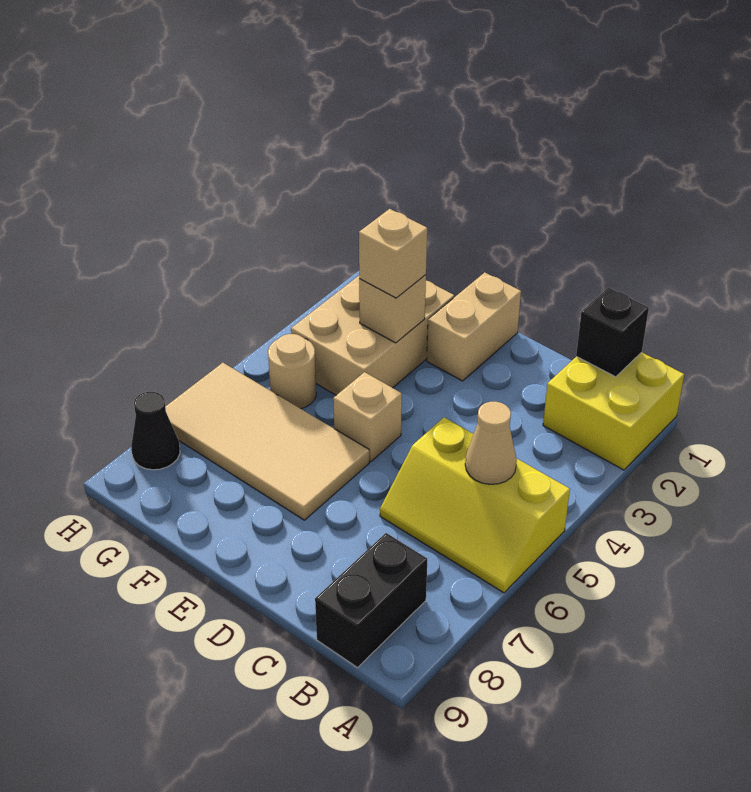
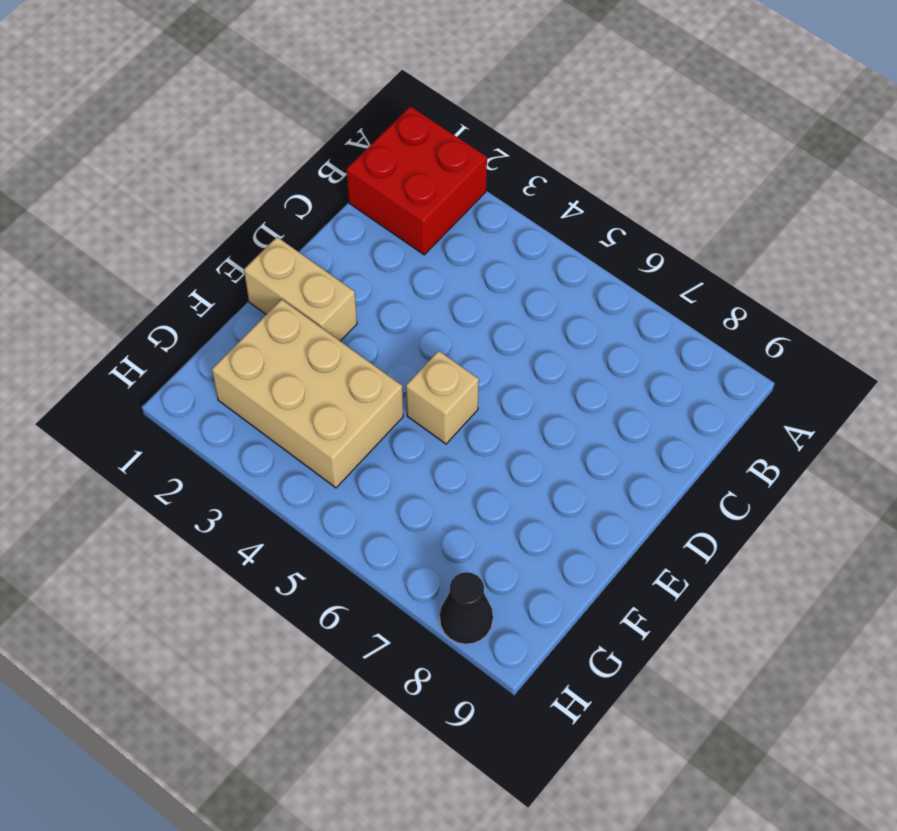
red brick A1:B2 level 1 -> yellow brick A1:B2 level 1
none -> yellow slope A5:C6 level 1 top 5
none -> black brick B8:B9 level 1
none -> tan tile E6:H7 level 1

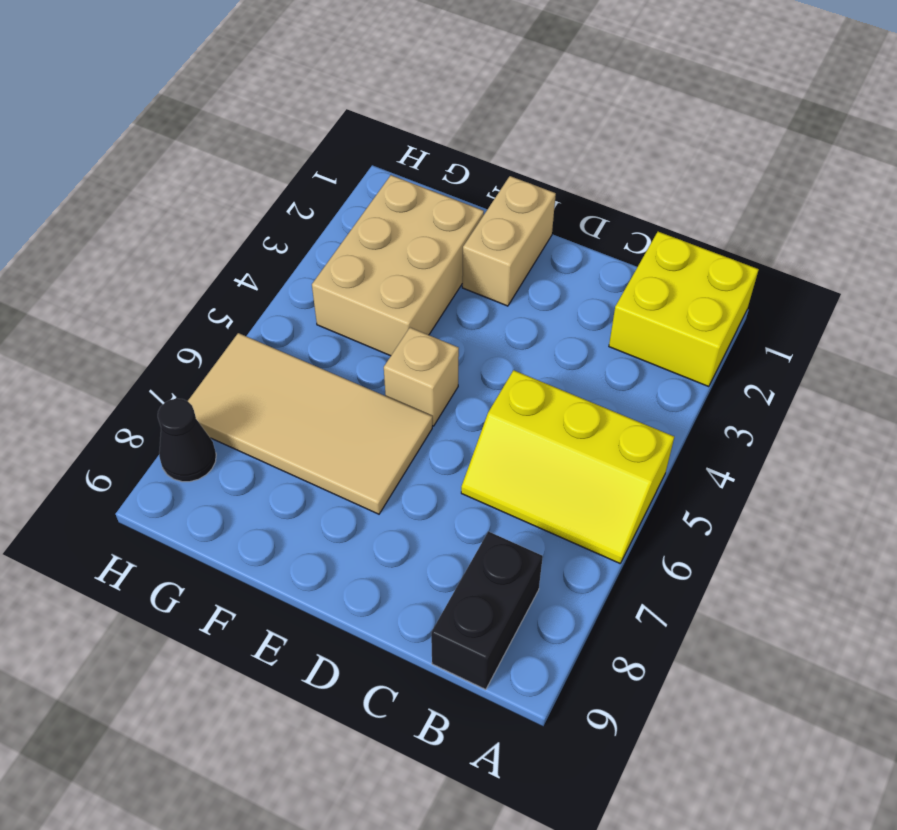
none -> tan round brick G5 level 1
none -> black brick B1 level 2
none -> tan cone B5 level 2

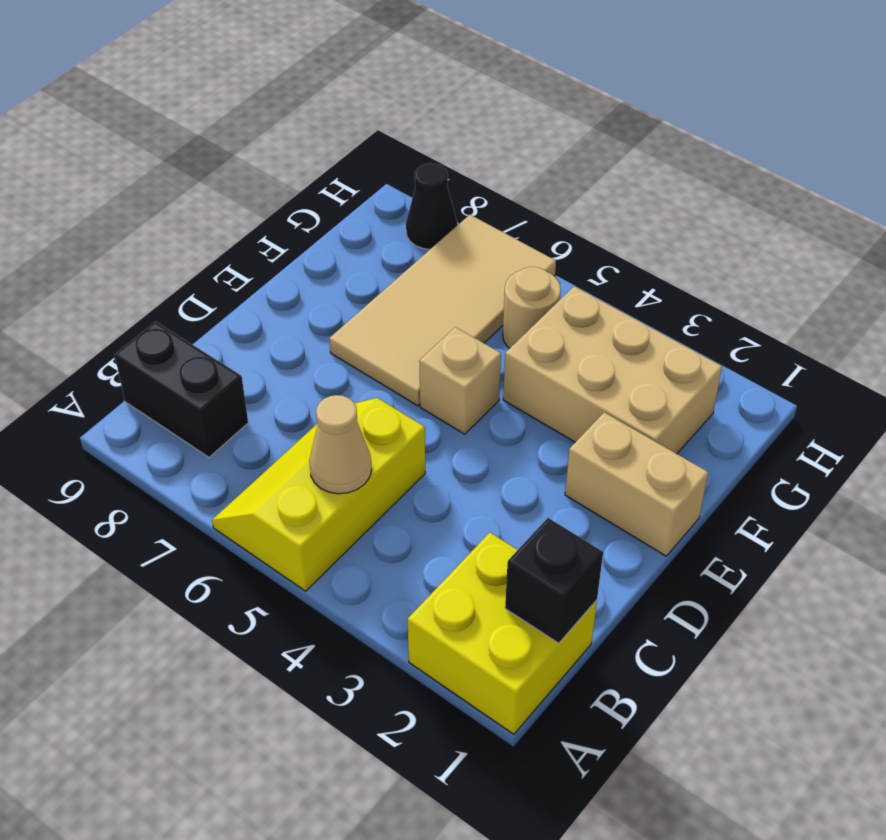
none -> tan brick F3 level 2
none -> tan brick F3 level 3

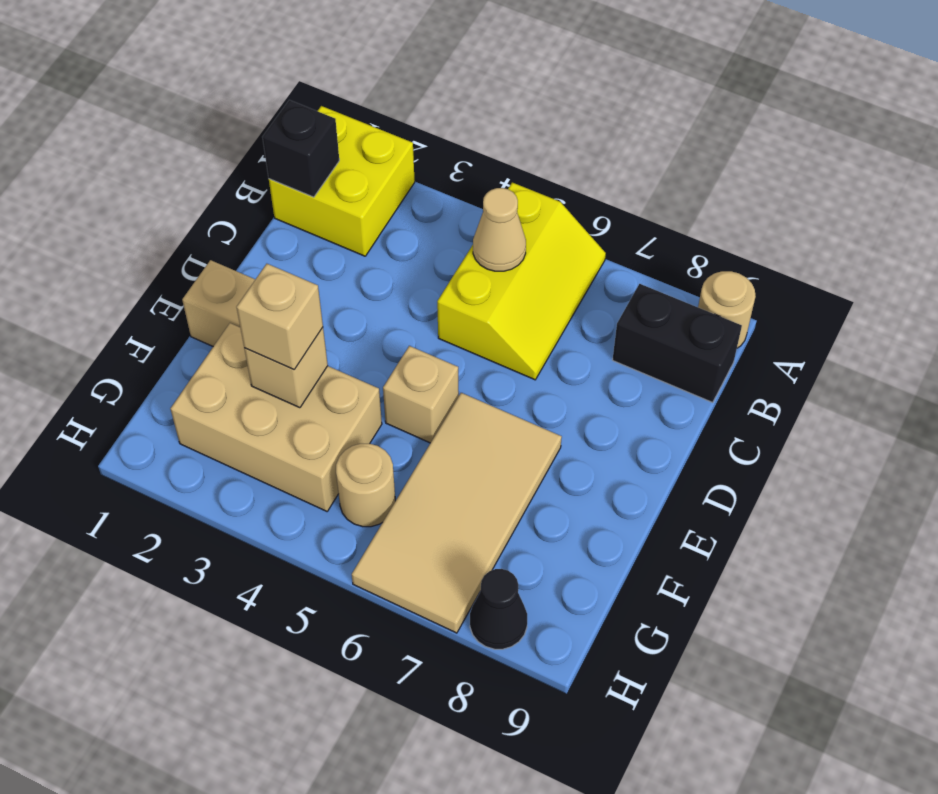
tan round brick A9 level 1 -> none

